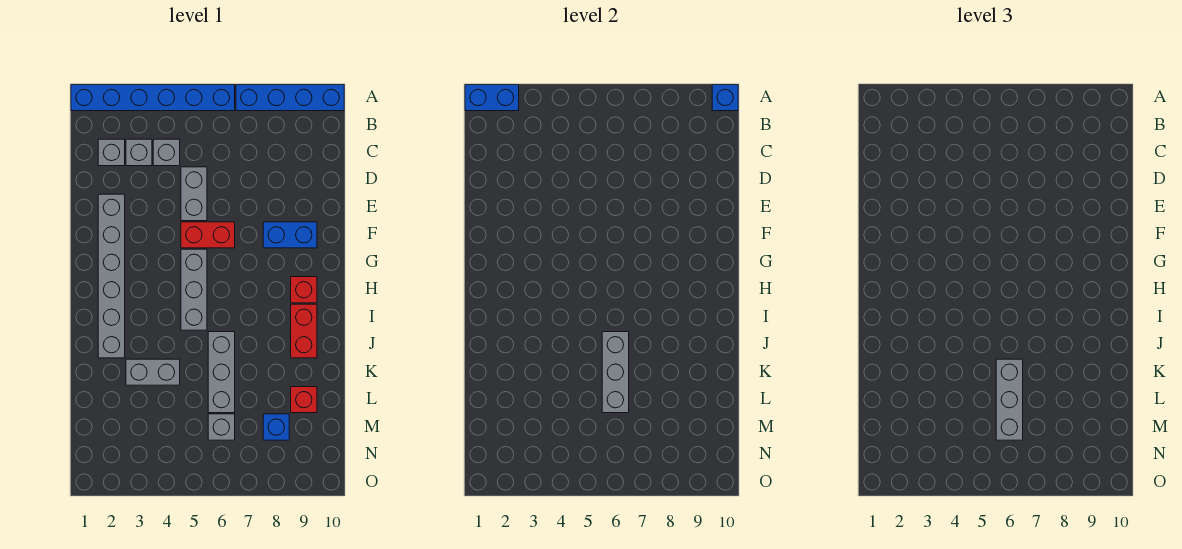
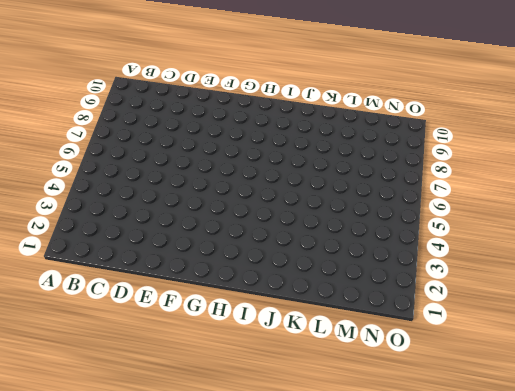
none -> blue brick A1:A6 level 1
none -> blue brick A7:A10 level 1
none -> grey brick C2 level 1

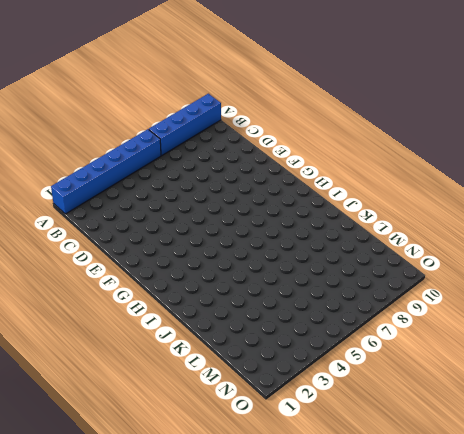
none -> grey brick C2 level 1
none -> grey brick C3 level 1
none -> grey brick C4 level 1

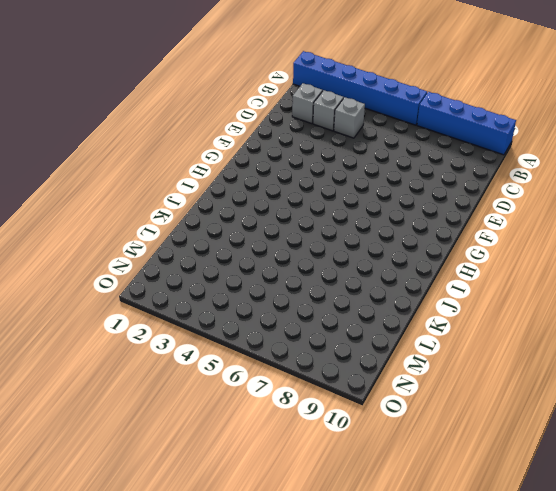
none -> grey brick D5:E5 level 1
none -> grey brick E2:J2 level 1
none -> red brick F5:F6 level 1

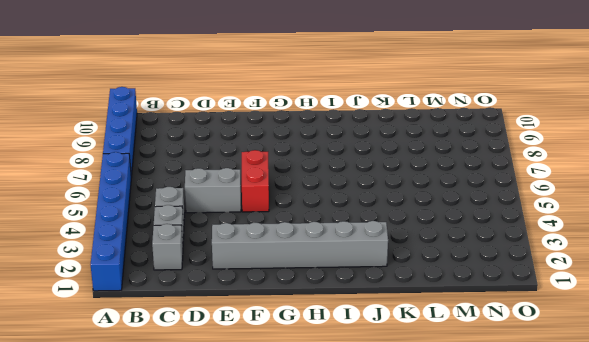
none -> blue brick F8:F9 level 1
none -> grey brick G5:I5 level 1
none -> red brick H9 level 1

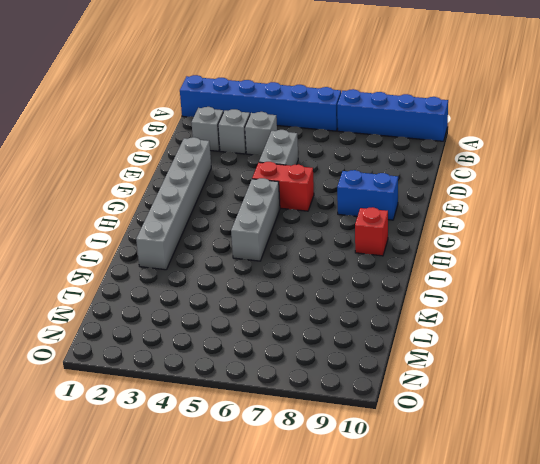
none -> red brick I9:J9 level 1
none -> grey brick J6:L6 level 1
none -> grey brick K3:K4 level 1

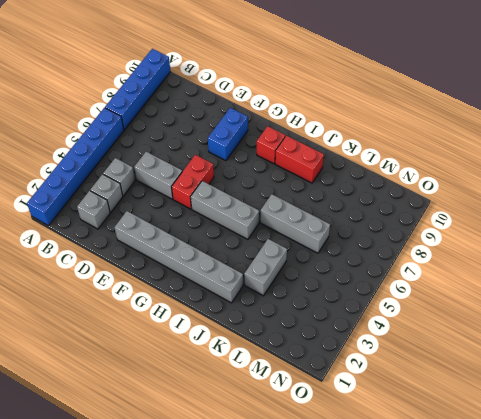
none -> red brick L9 level 1
none -> grey brick M6 level 1
none -> blue brick M8 level 1

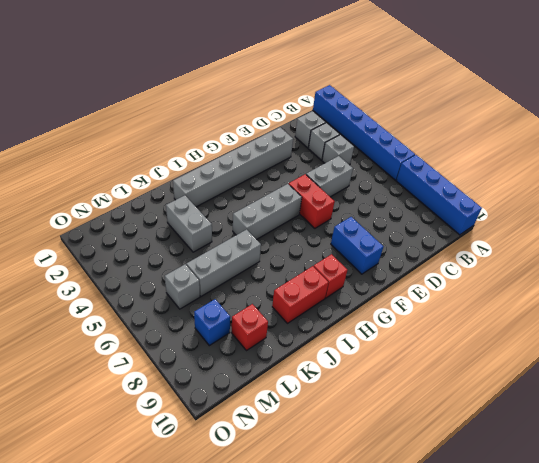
none -> blue brick A1:A2 level 2
none -> blue brick A10 level 2
none -> grey brick J6:L6 level 2

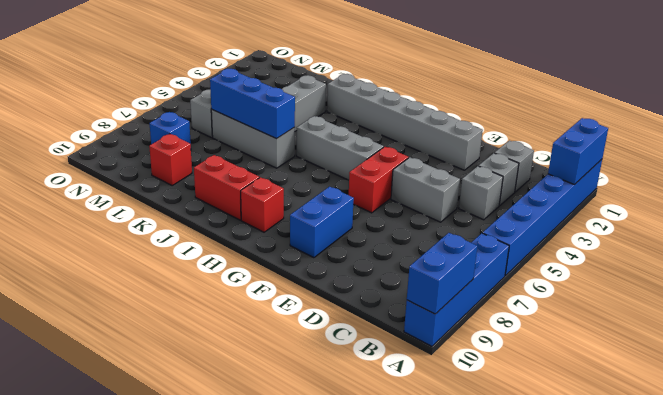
blue brick A9:A10 level 2 -> blue brick A10 level 2
blue brick J6:L6 level 2 -> grey brick J6:L6 level 2
none -> grey brick K6:M6 level 3

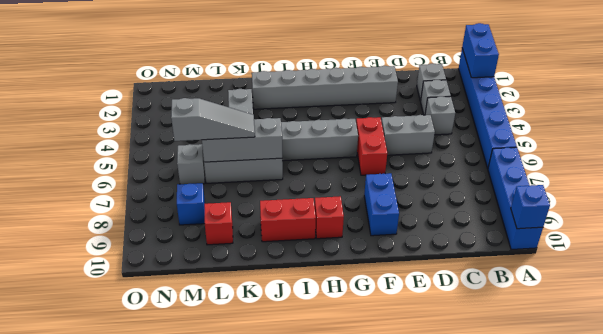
grey slope K6:M6 level 3 top M -> grey brick K6:M6 level 3

